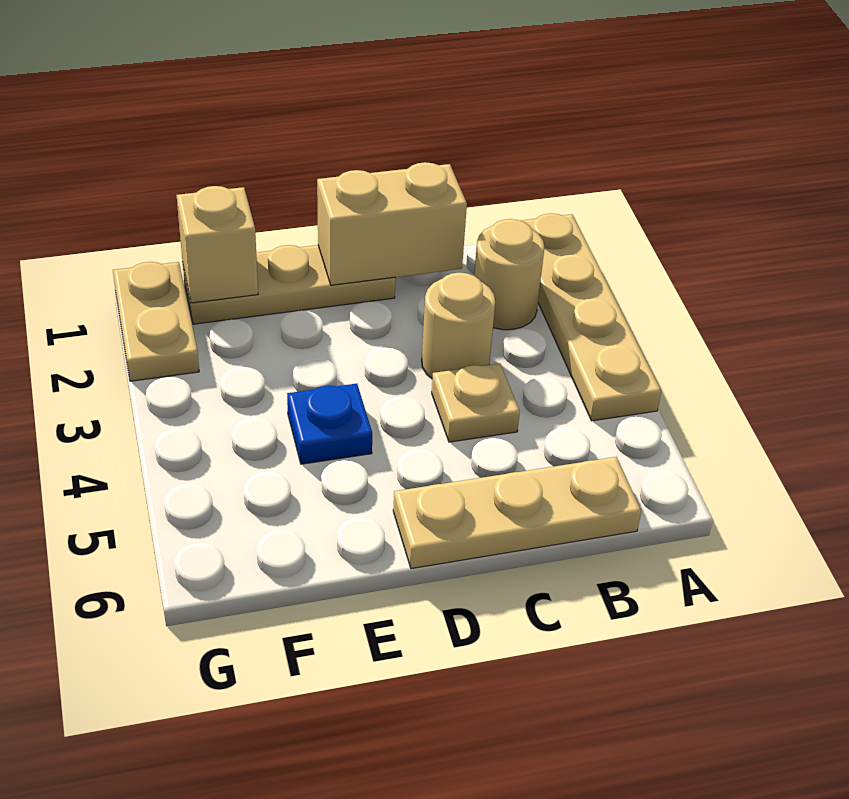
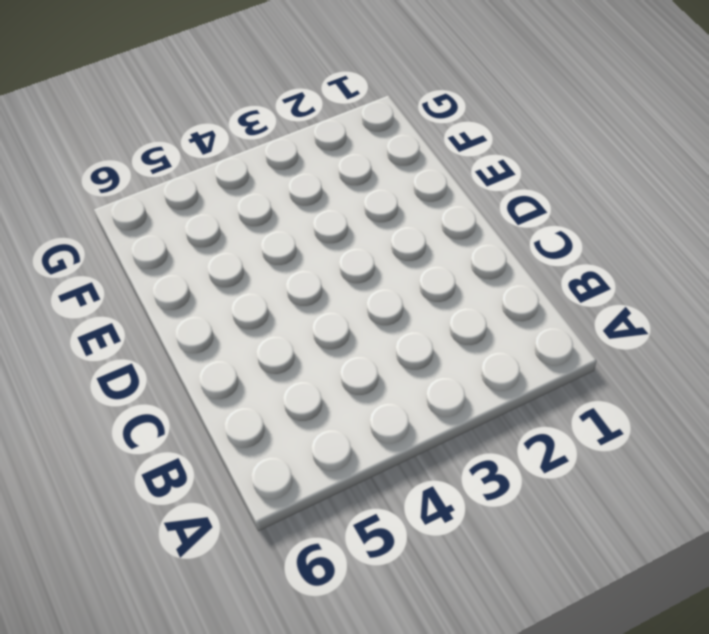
none -> tan plate A1:A4 level 1
none -> tan round brick B2 level 1

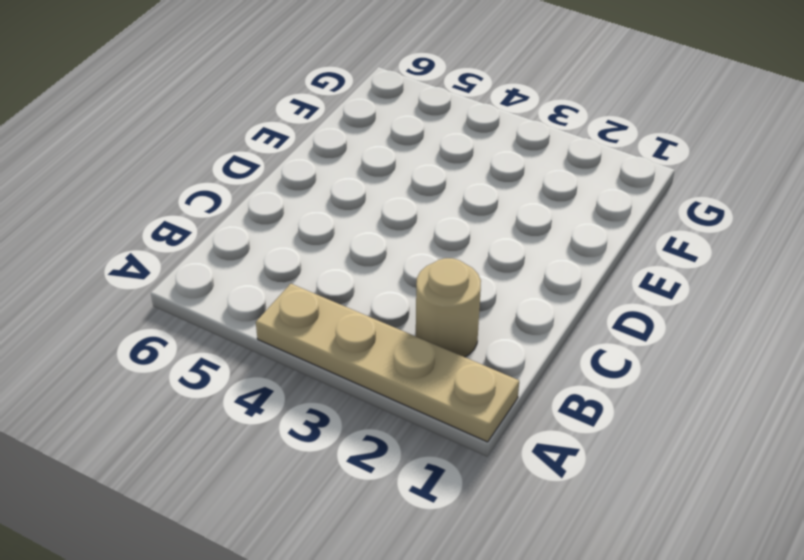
none -> tan plate B6:D6 level 1
none -> tan round brick C3 level 1

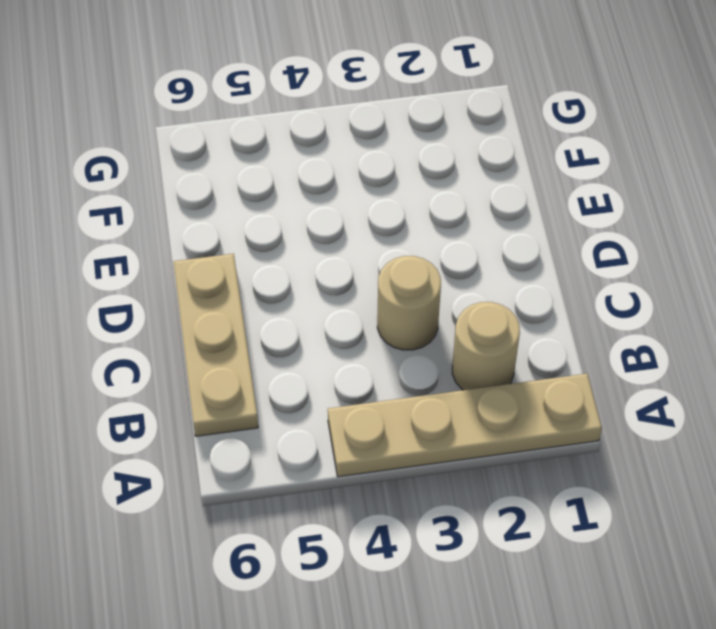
none -> tan plate C4 level 1
none -> tan plate D1:F1 level 1

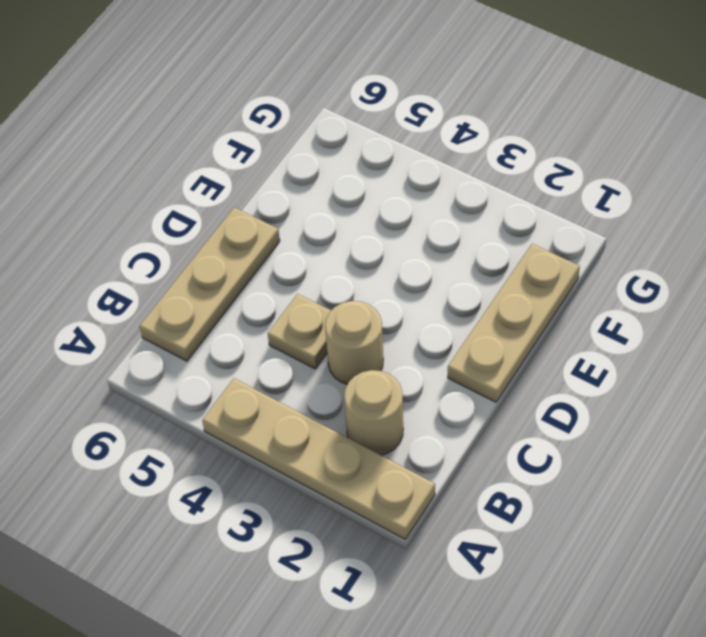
none -> blue plate E4 level 1
none -> tan plate G1:G2 level 1

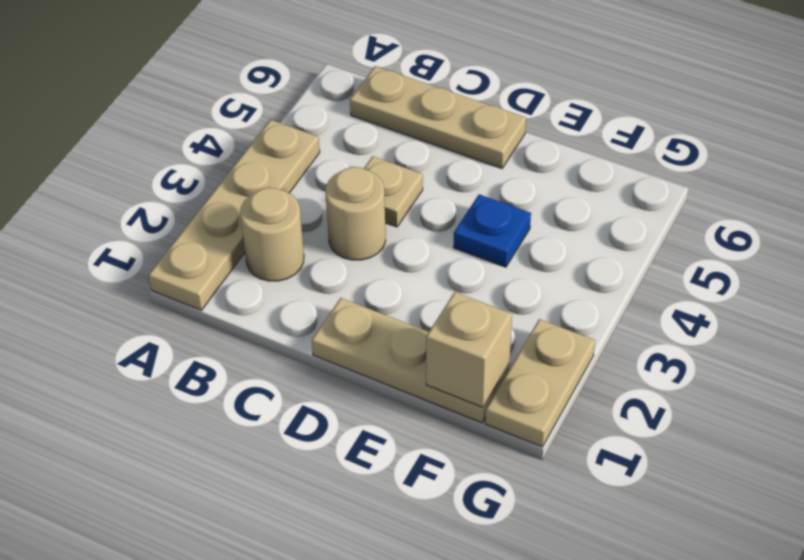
none -> tan brick C1:D1 level 2

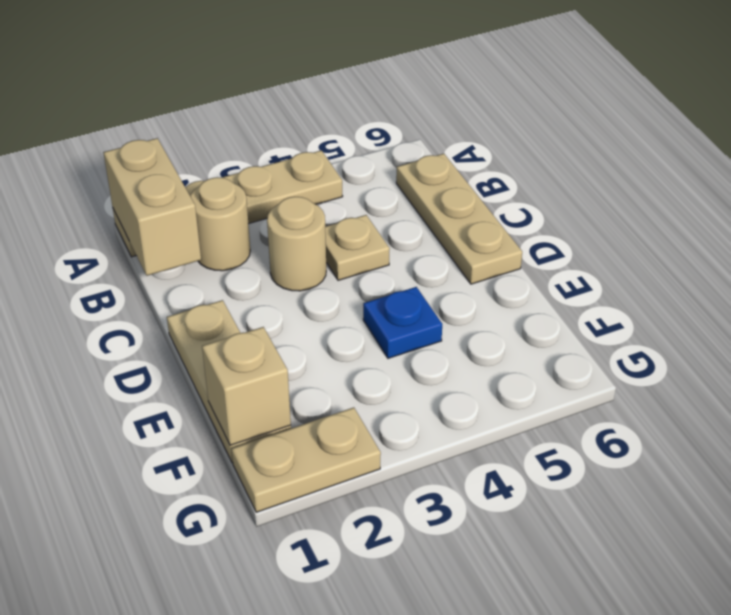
tan brick A1:B1 level 2 -> tan brick C1:D1 level 2

